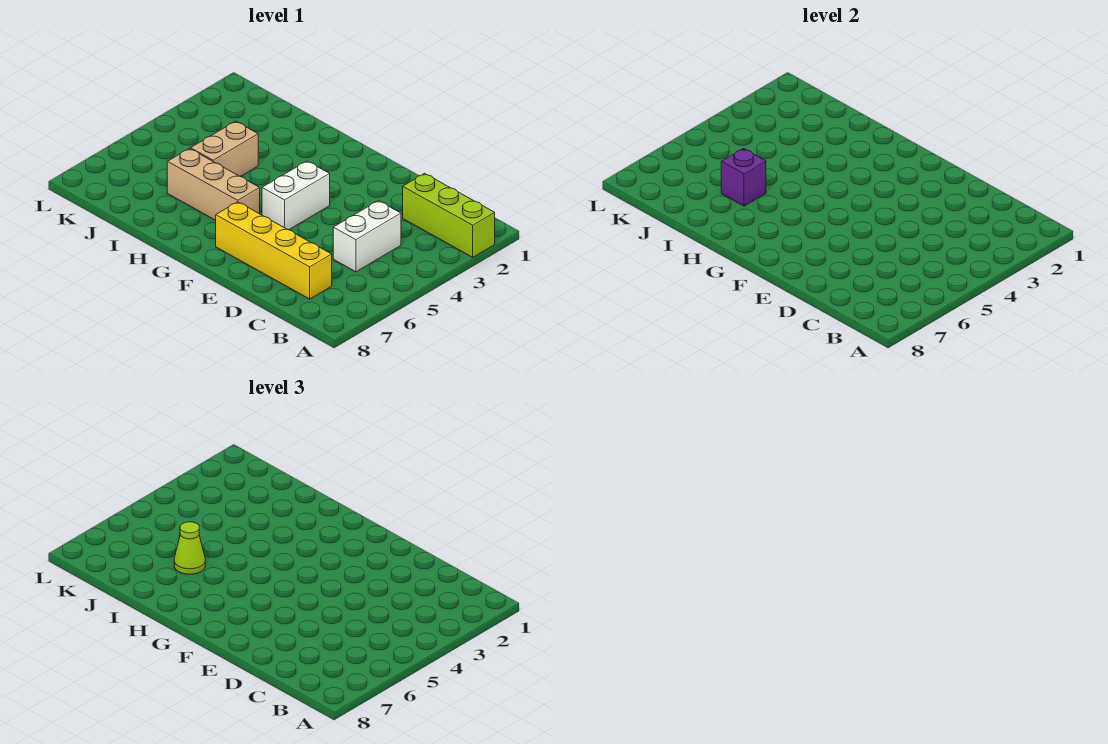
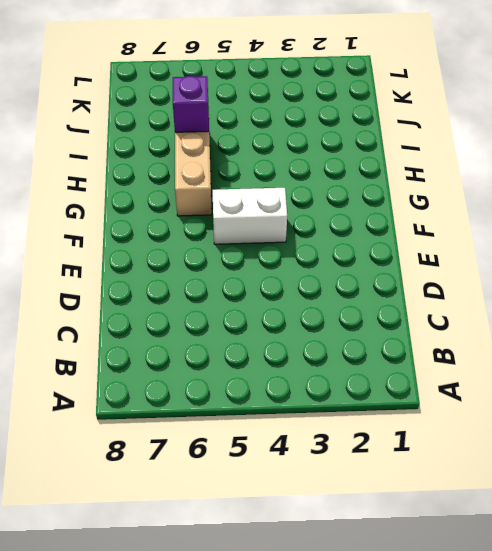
none -> lime brick A2:C2 level 1
none -> white brick C4:C5 level 1

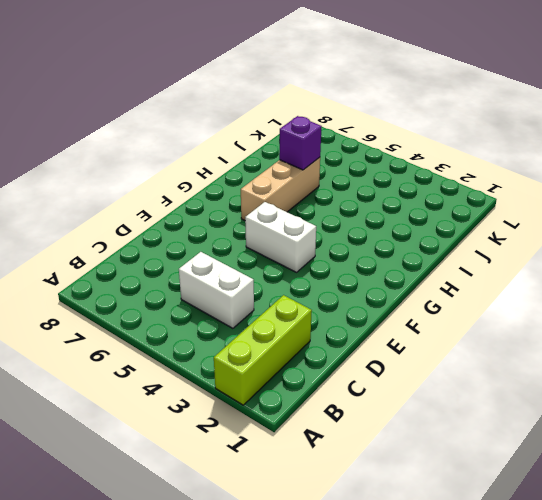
none -> yellow brick C7:F7 level 1
none -> tan brick I4:I5 level 1

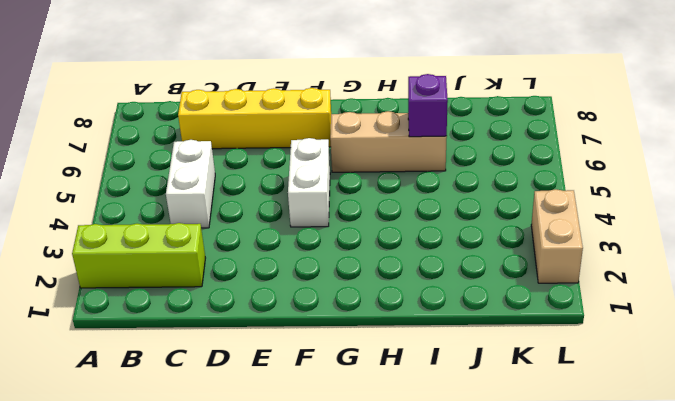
tan brick L2:L3 level 1 -> tan brick I4:I5 level 1
none -> lime cone I6 level 3

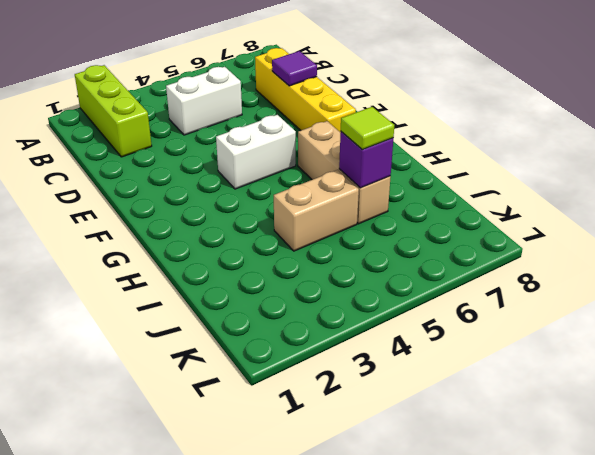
purple tile D7 level 2 -> none
lime tile I6 level 3 -> lime cone I6 level 3

